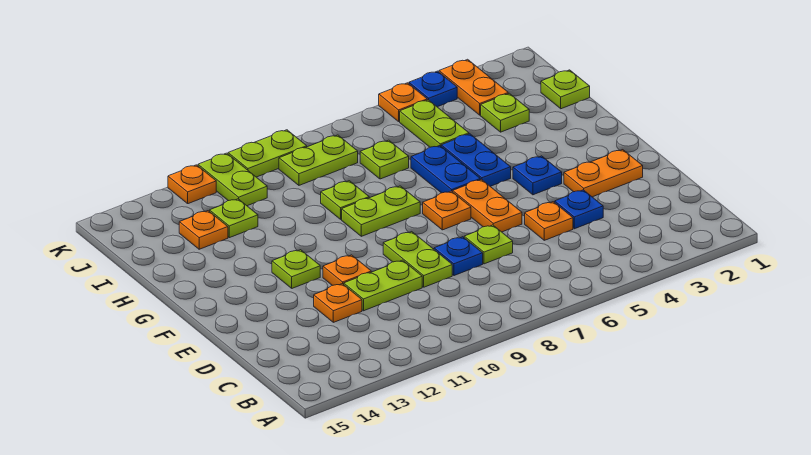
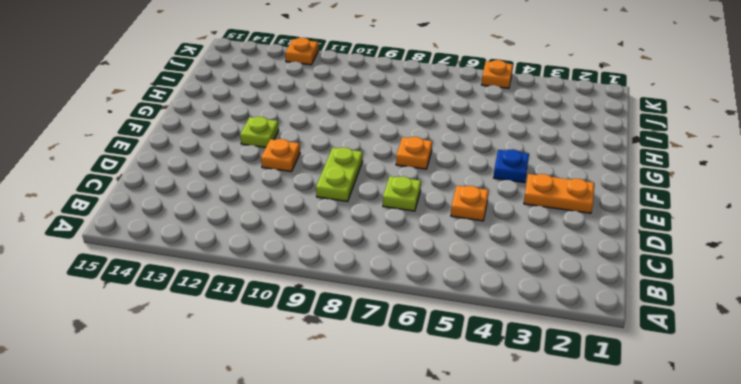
none -> blue plate D4 level 1
none -> blue plate D8 level 1
none -> lime plate D10:D11 level 1
none -> orange plate D12 level 1

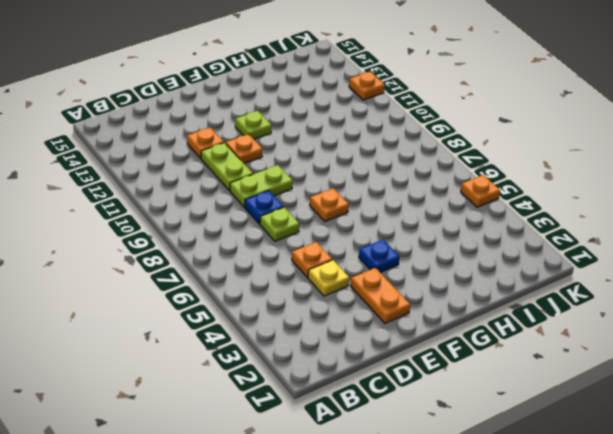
yellow plate D4 level 1 -> blue plate D4 level 1
none -> orange plate E6:F6 level 1
none -> blue plate G5:H5 level 1
none -> blue plate G6:H6 level 1
none -> lime plate G8:G9 level 1

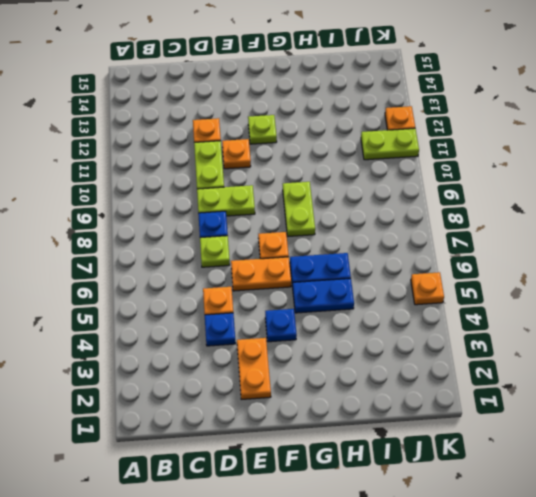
none -> lime plate H9 level 1
none -> lime plate I1 level 1
none -> lime plate I3 level 1
none -> lime plate I5:J5 level 1

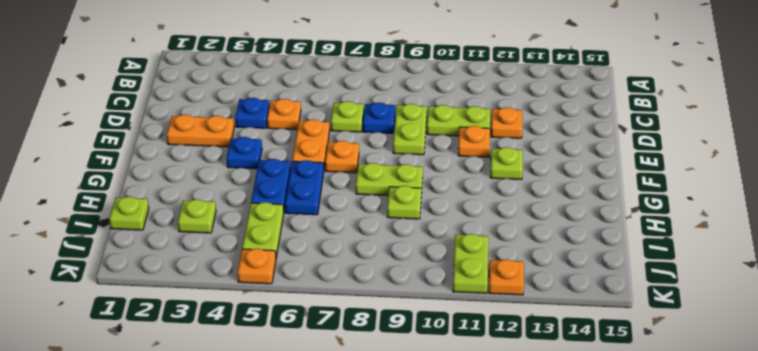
none -> lime plate I7 level 1
none -> lime plate I12 level 1
none -> orange plate I13 level 1
none -> orange plate J3:K3 level 1

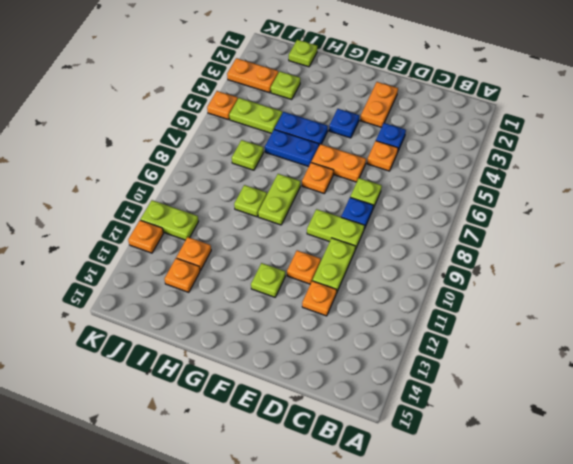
orange plate I12 level 1 -> lime plate I12 level 1
none -> lime plate J8:J9 level 1
none -> blue plate K4 level 1
none -> lime plate K9:K10 level 1

